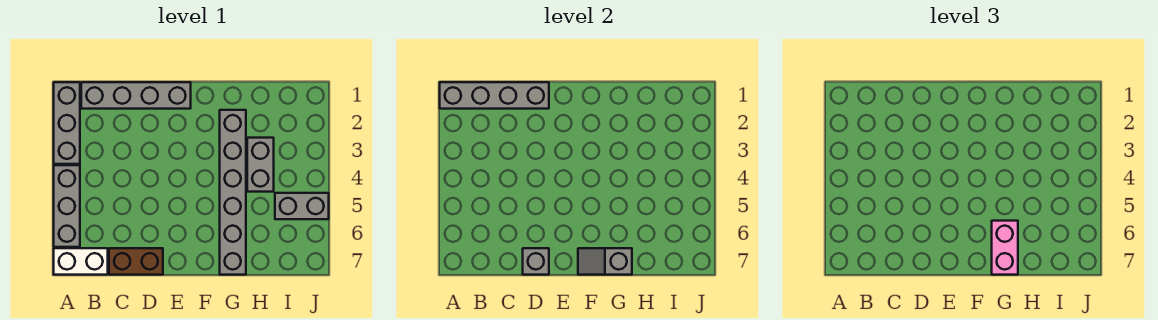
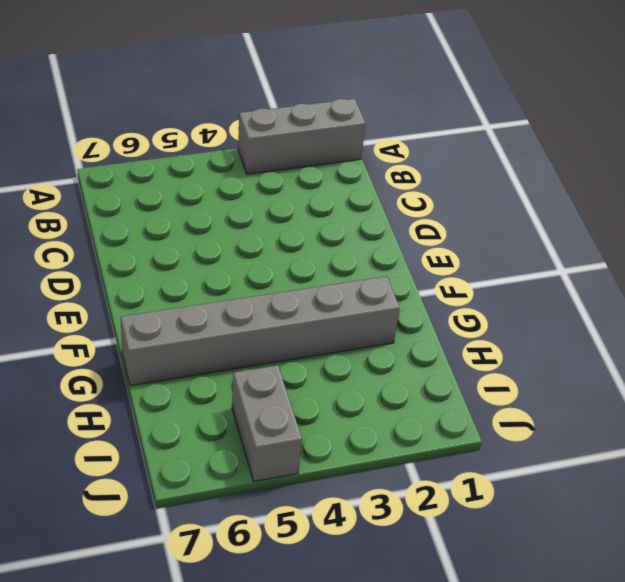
none -> grey brick A4:A6 level 1
none -> white brick A7:B7 level 1
none -> grey brick B1:E1 level 1

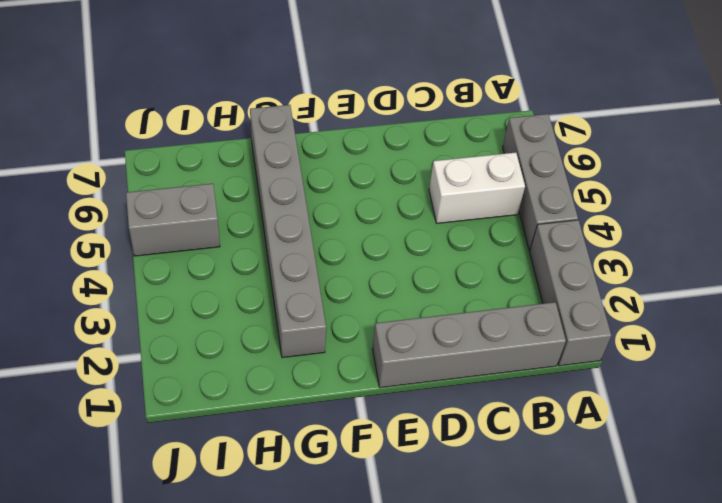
white brick B5:C5 level 1 -> white brick A7:B7 level 1
none -> brown brick C7:D7 level 1
none -> grey brick H3:H4 level 1
none -> grey brick A1:D1 level 2

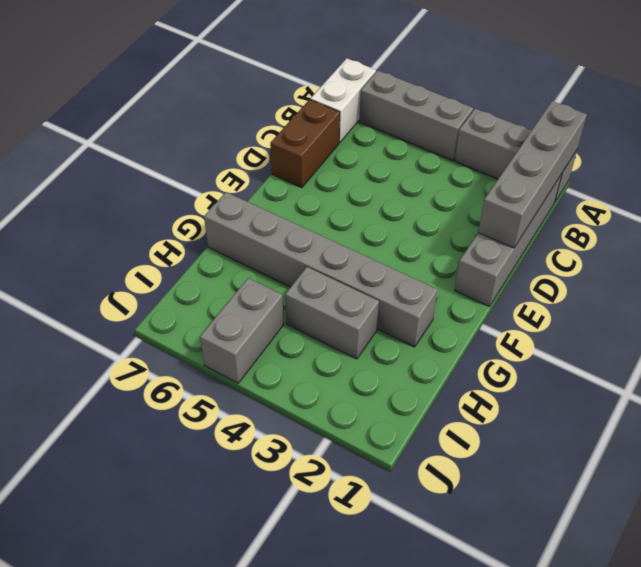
none -> grey brick D7 level 2
none -> grey slope F7:G7 level 2 top G
none -> pink brick G6:G7 level 3

